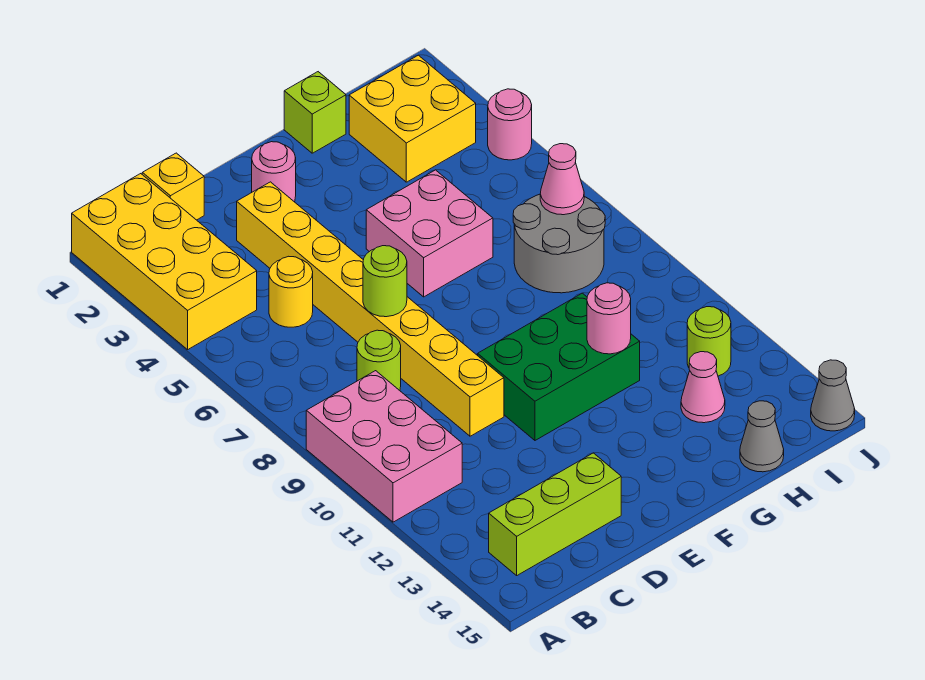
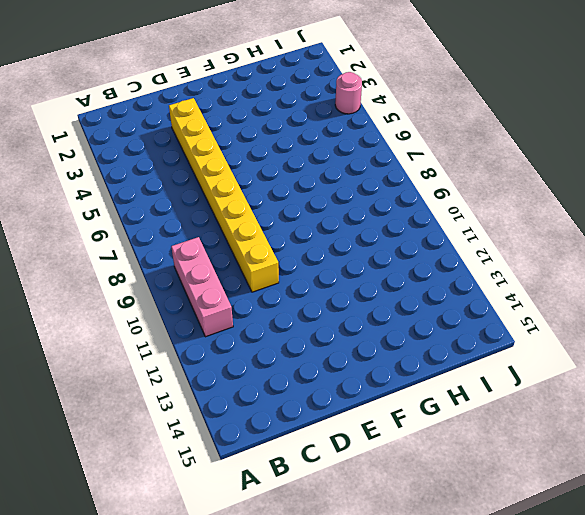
pink brick B9:B11 level 1 -> pink brick A9:B11 level 1
none -> yellow brick A1:B4 level 1
none -> lime brick B14:D14 level 1
none -> yellow brick C1 level 1

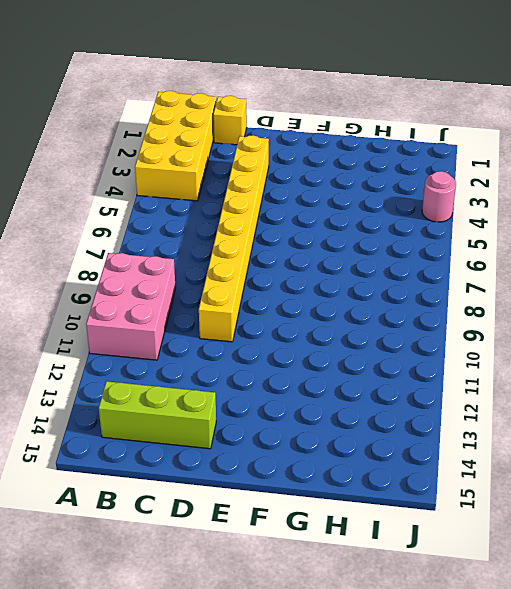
none -> yellow round brick C5 level 1
none -> lime round brick C8 level 1
none -> pink round brick E2 level 1

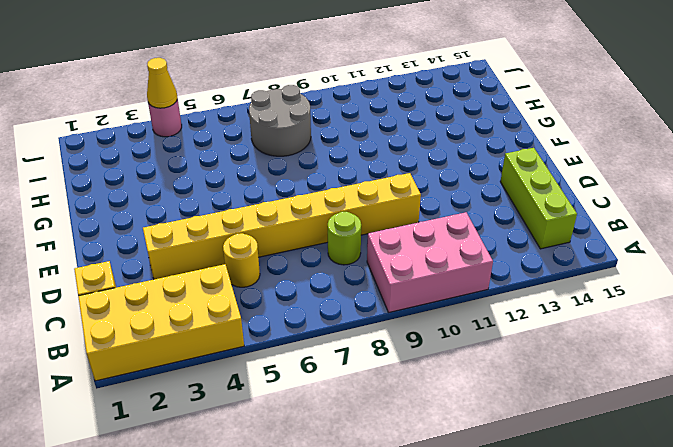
yellow cone J4 level 2 -> none
none -> pink round brick E2 level 1
none -> green brick E10:G11 level 1
none -> pink brick F5:G6 level 1

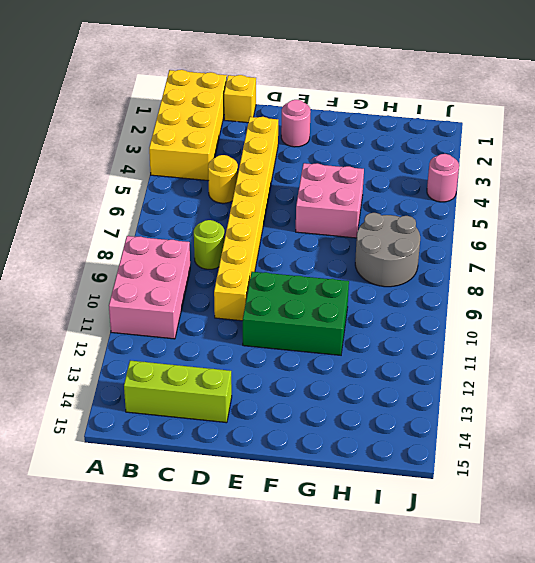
none -> lime brick G1 level 1
none -> yellow brick H2:I3 level 1
none -> pink cone H13 level 1

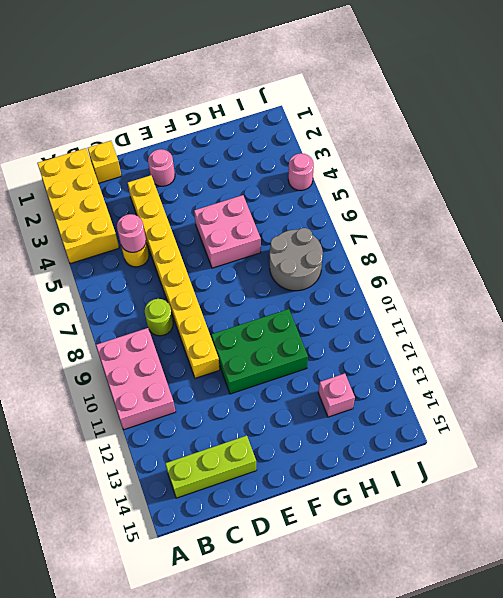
pink round brick C5 level 2 -> pink round brick G11 level 2
pink brick H13 level 1 -> pink cone H13 level 1
none -> lime brick G1 level 1
none -> yellow brick H2:I3 level 1
none -> grey cone H15 level 1

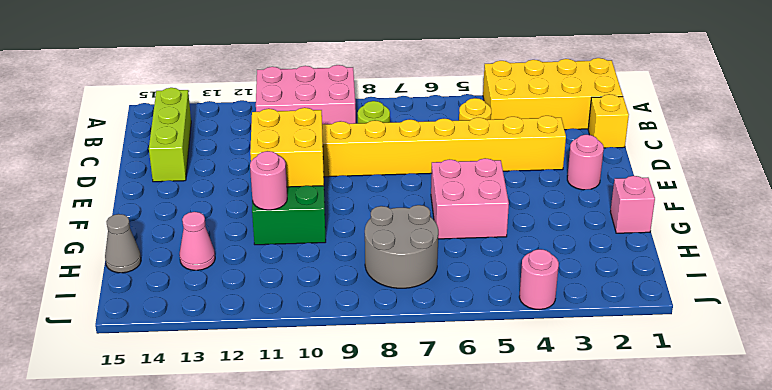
yellow brick E10:F11 level 2 -> yellow brick H2:I3 level 1
pink brick G1 level 1 -> lime brick G1 level 1
none -> lime round brick I12 level 1
none -> grey cone J15 level 1
none -> lime round brick D7 level 2

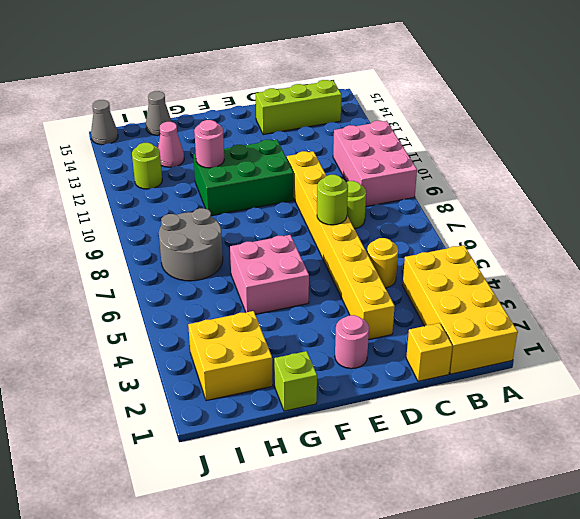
none -> pink round brick J4 level 1
none -> pink cone I7 level 2

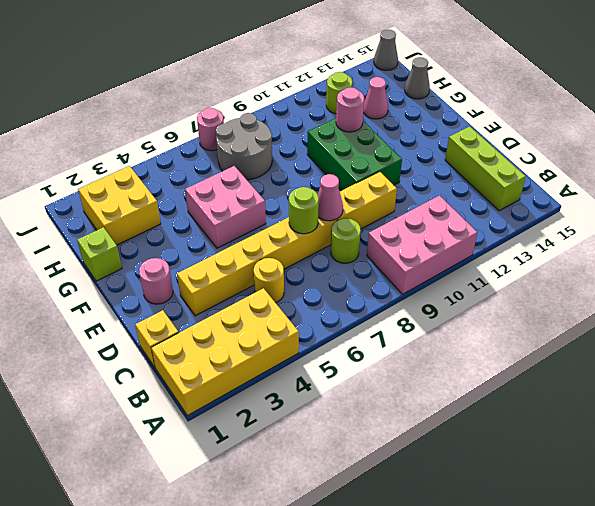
pink cone D8 level 2 -> pink cone I7 level 2
pink round brick J7 level 1 -> pink round brick J4 level 1

